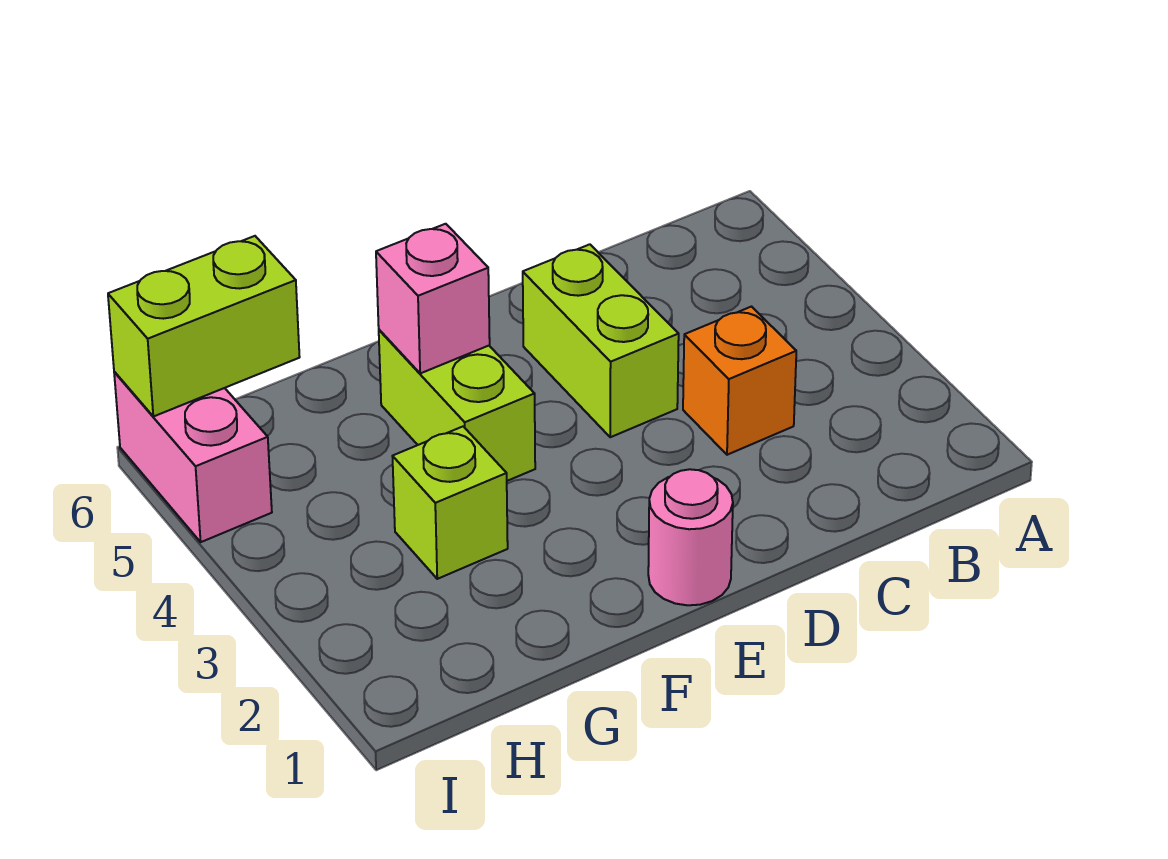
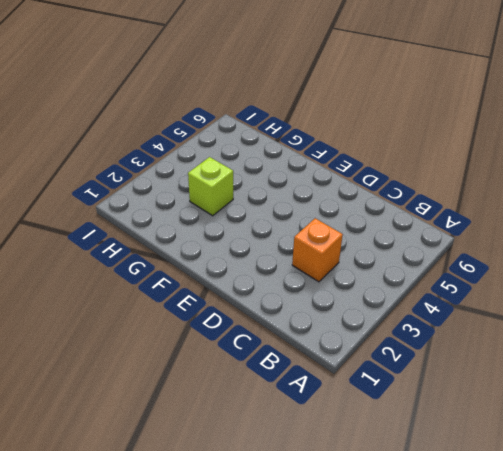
none -> lime brick D4:D5 level 1
none -> pink round brick E1 level 1

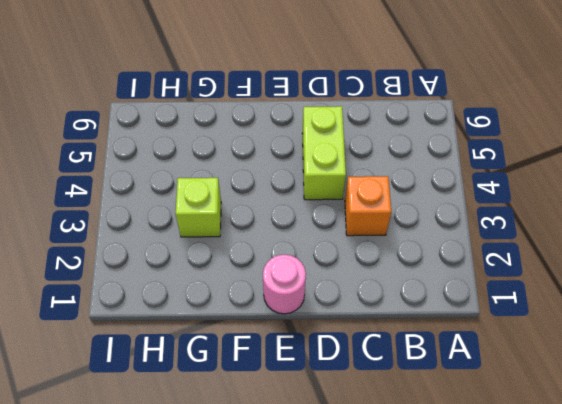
none -> lime brick F4:F5 level 1
none -> pink brick I5:I6 level 1

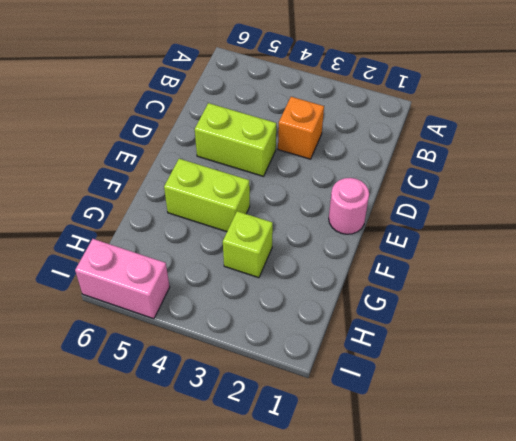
none -> pink brick F5 level 2
none -> lime brick H6:I6 level 2

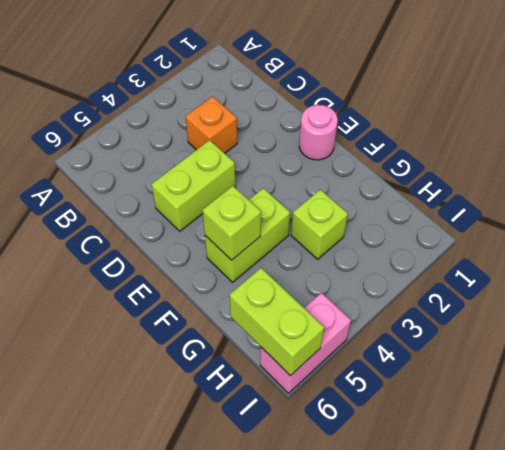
lime brick F5 level 2 -> pink brick F5 level 2

